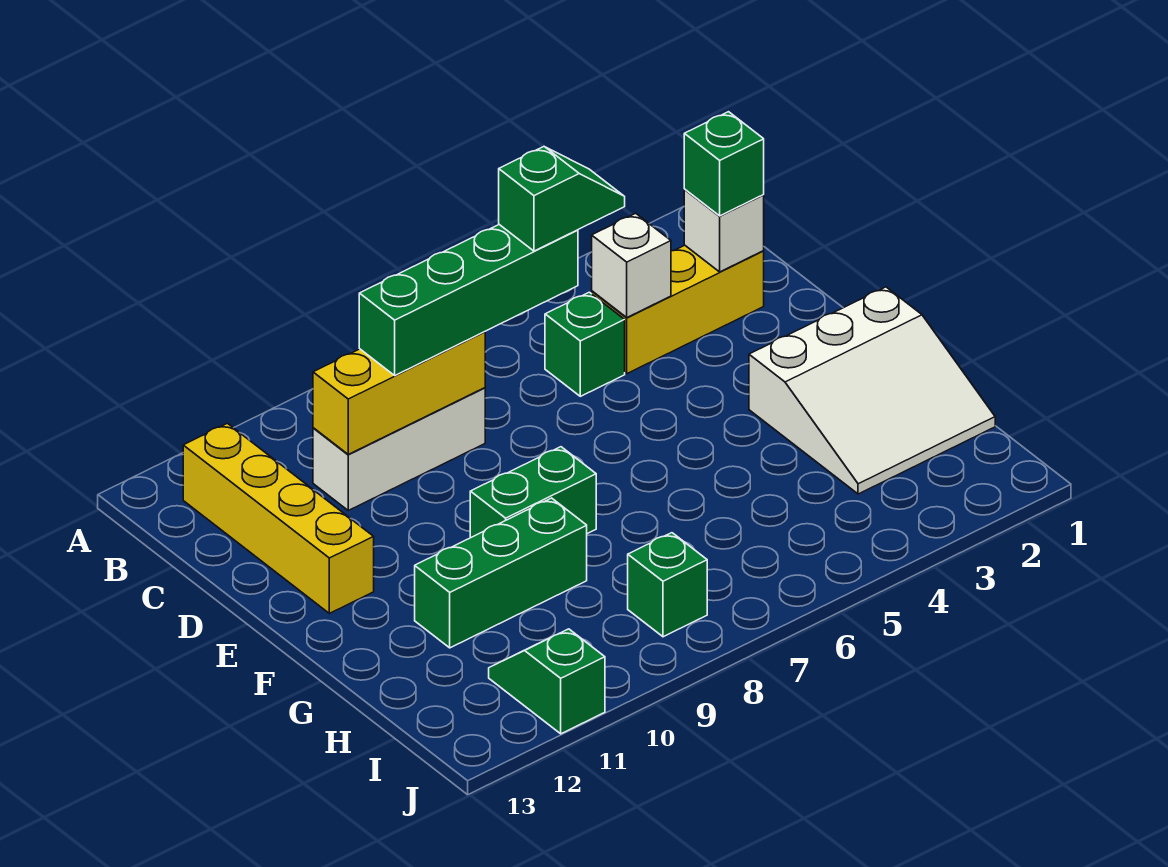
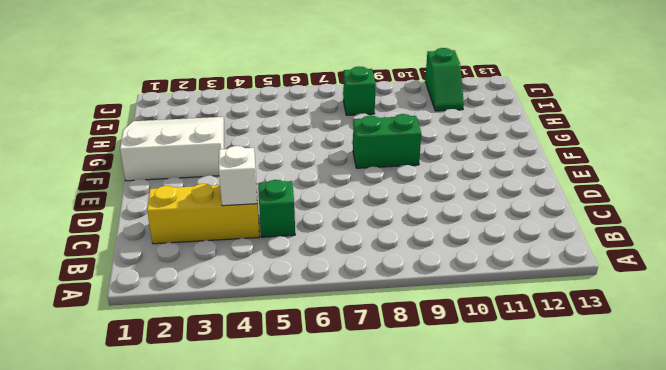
none -> yellow brick B12:E12 level 1
none -> white brick C8:C10 level 1
none -> green brick G9:G11 level 1

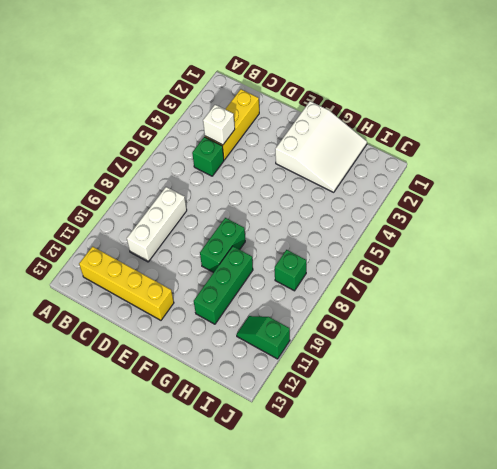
none -> white brick C2 level 2
none -> yellow brick C8:C10 level 2
none -> green brick C2 level 3

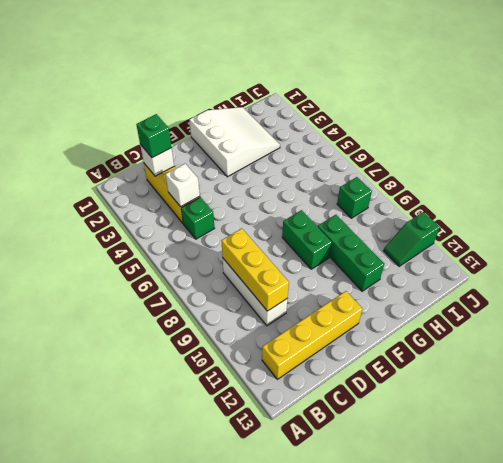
none -> green brick C6:C9 level 3
none -> green slope C5:C6 level 4 top 6

